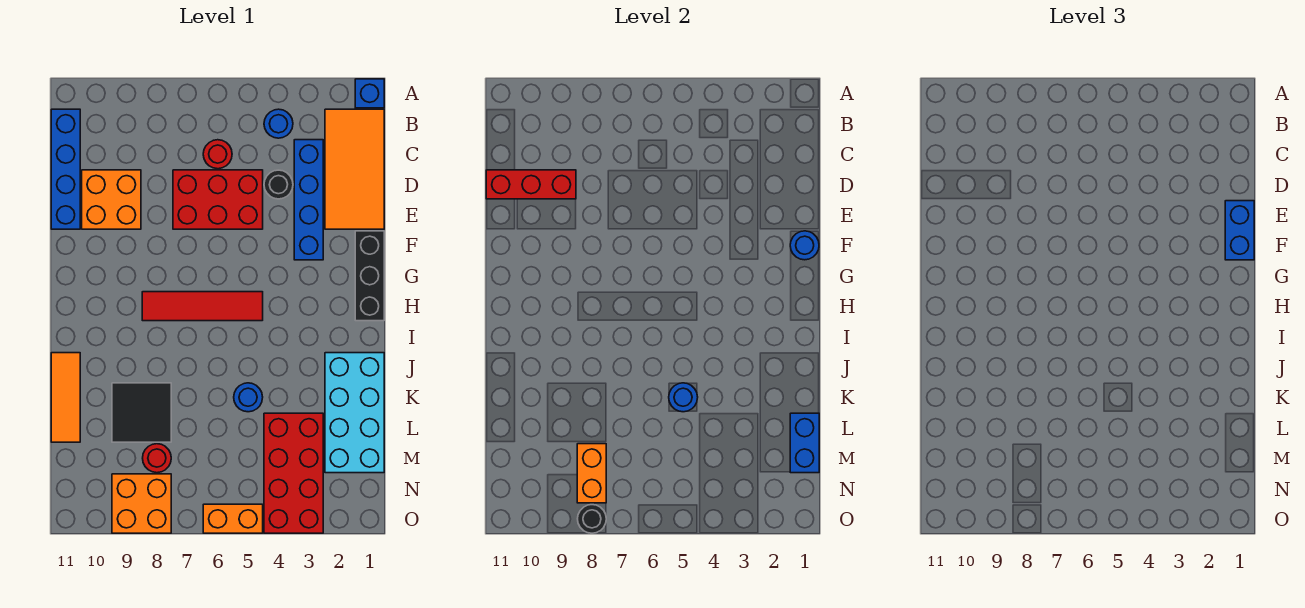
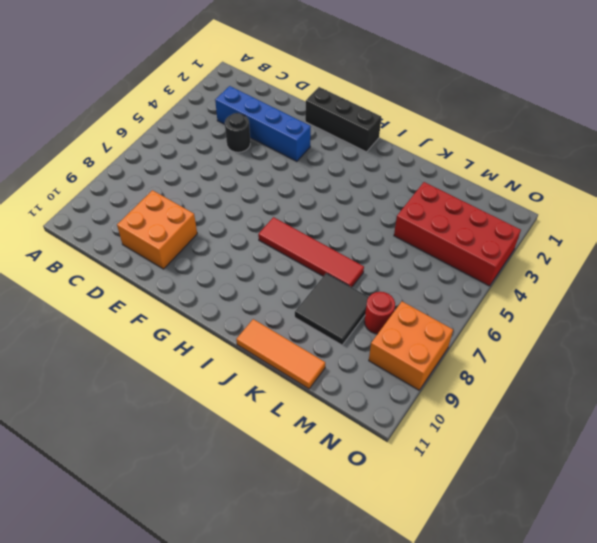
red tile H7:K7 level 1 -> red tile H5:H8 level 1
none -> blue brick A1 level 1
none -> orange tile B1:E2 level 1
none -> blue round brick B4 level 1

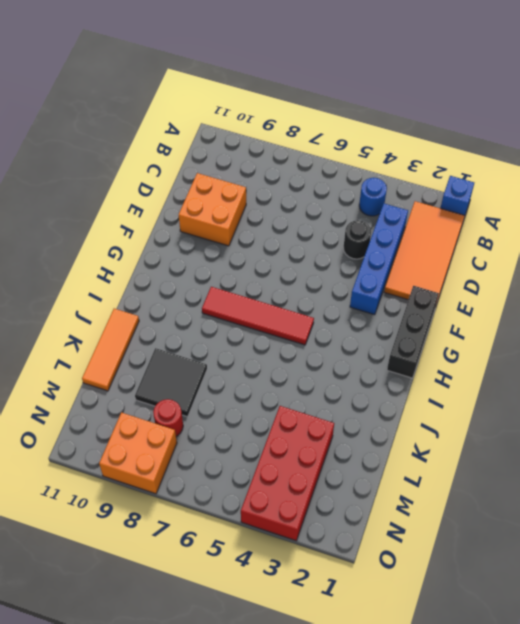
none -> blue brick B11:E11 level 1
none -> red round brick C6 level 1
none -> red brick D5:E7 level 1

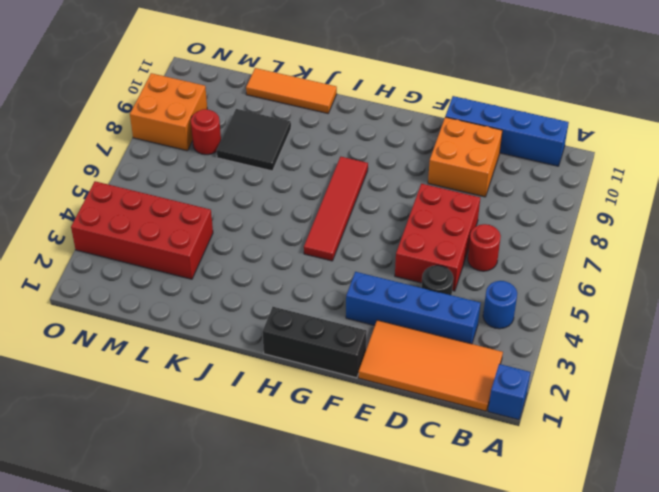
none -> cyan brick J1:M2 level 1
none -> blue round brick K5 level 1
none -> orange brick O5:O6 level 1

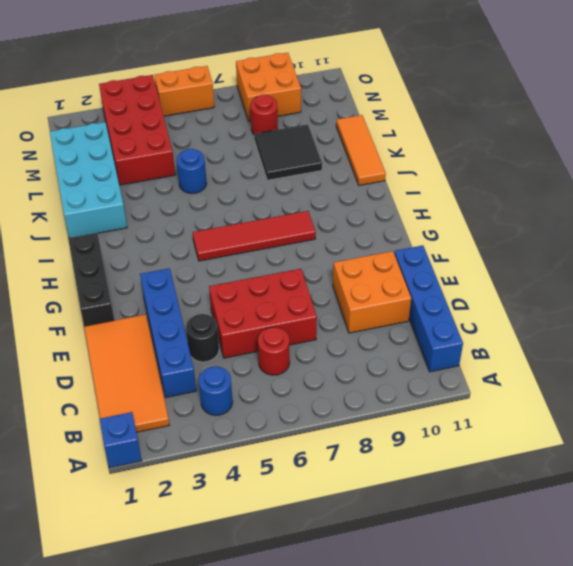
none -> red brick D9:D11 level 2
none -> blue round brick F1 level 2
none -> blue round brick K5 level 2

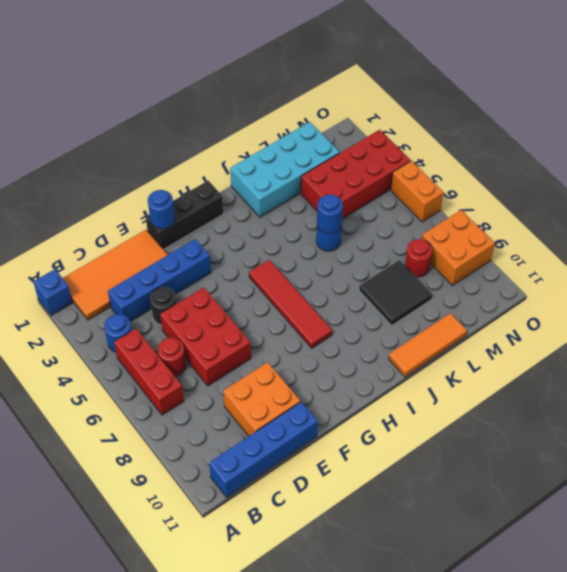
red brick B5:B7 level 1 -> red brick D9:D11 level 2
none -> blue brick L1:M1 level 2
none -> orange brick M8:N8 level 2
none -> black round brick O8 level 2

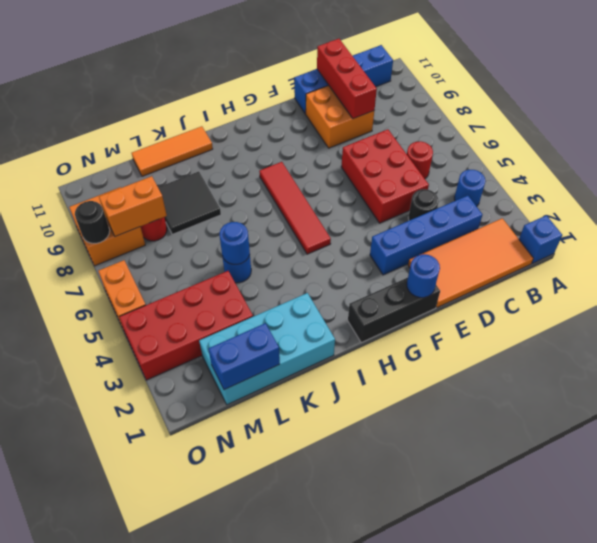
none -> blue brick E1:F1 level 3

